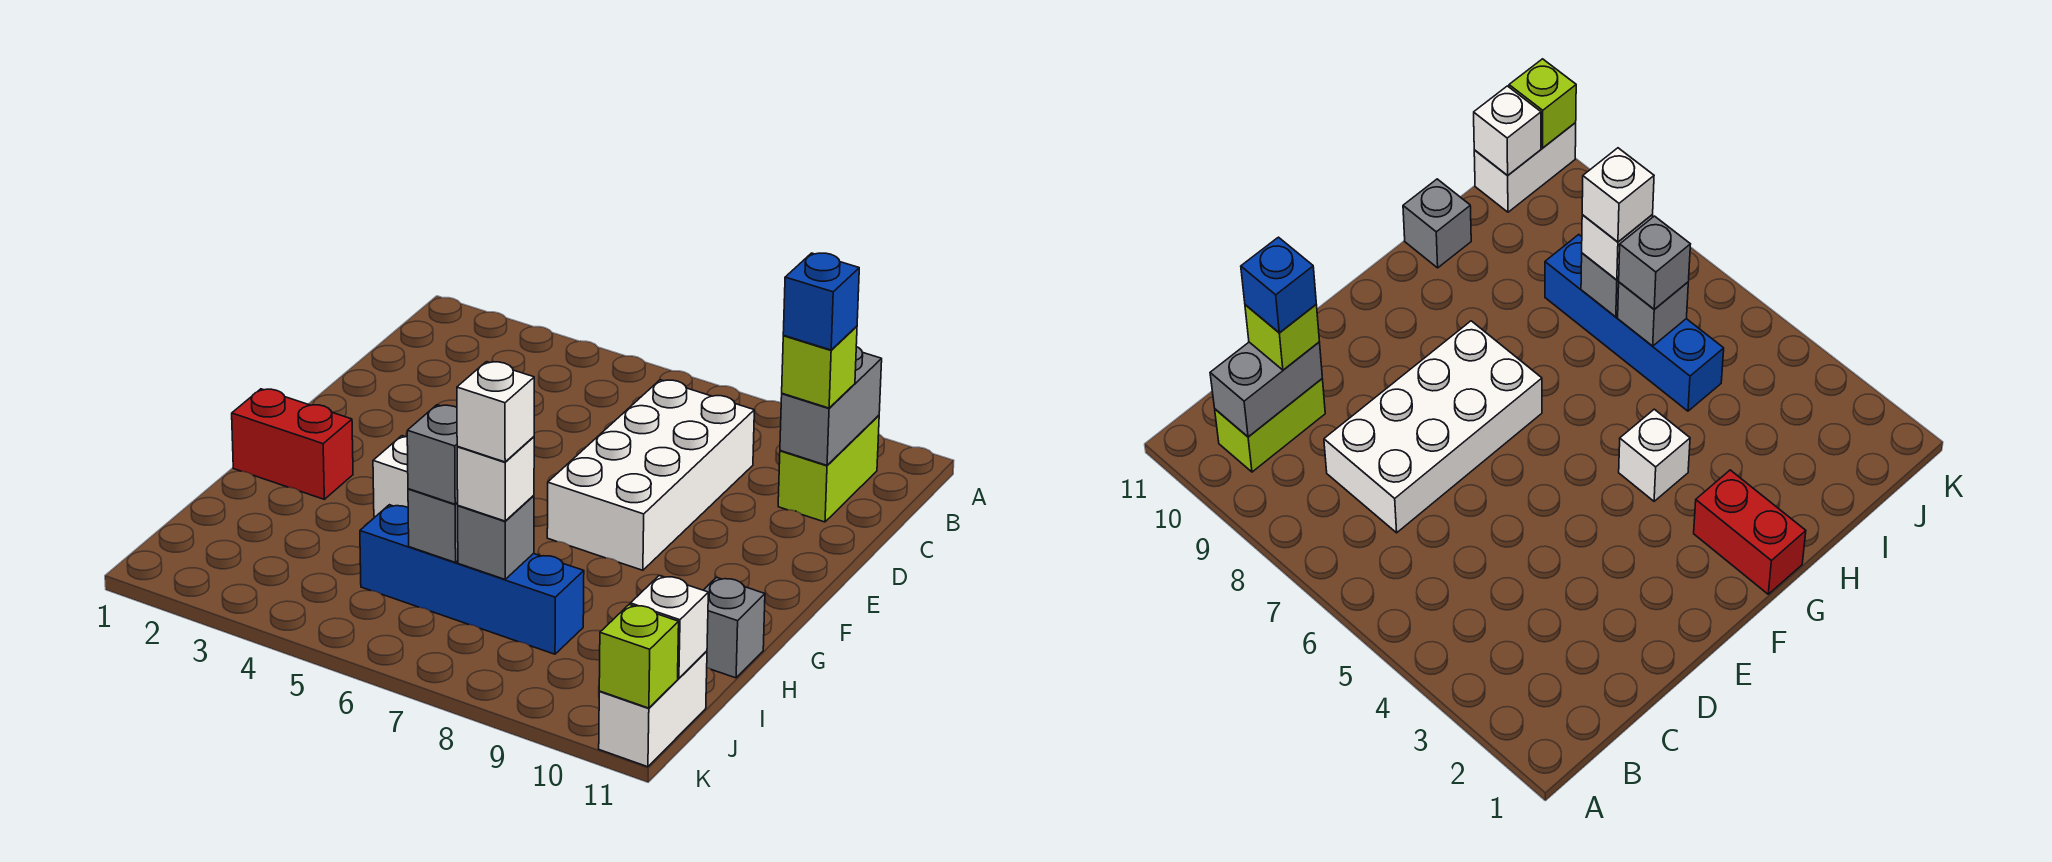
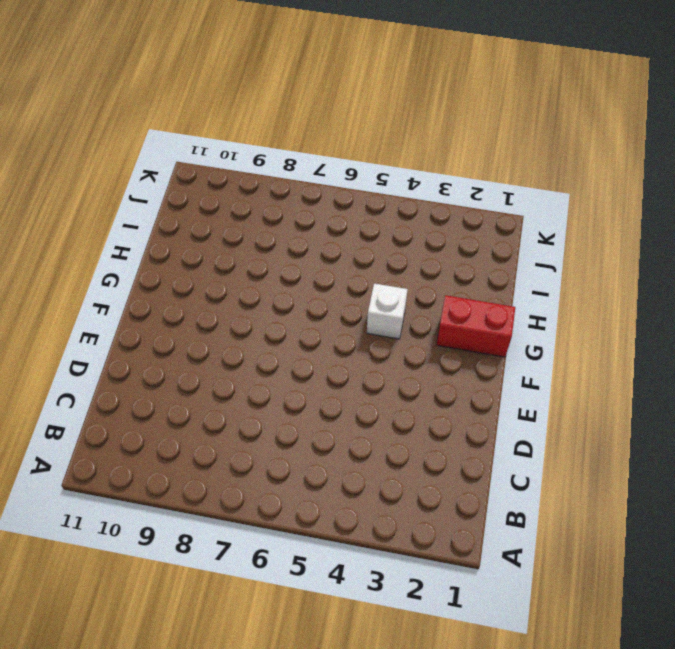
none -> lime brick B10:C10 level 1
none -> white brick C7:F8 level 1
none -> grey brick H11 level 1

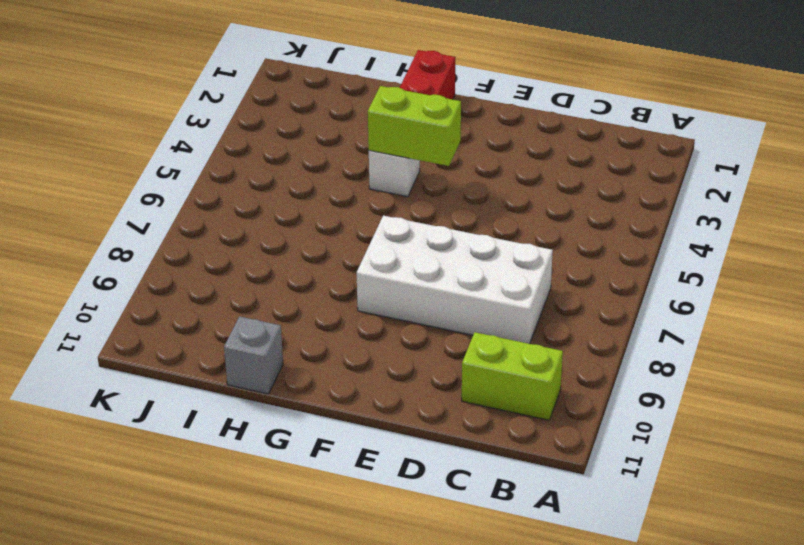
lime brick F4:G4 level 2 -> none
none -> blue brick I5:I8 level 1
none -> white brick J11:K11 level 1
none -> grey brick B10:C10 level 2

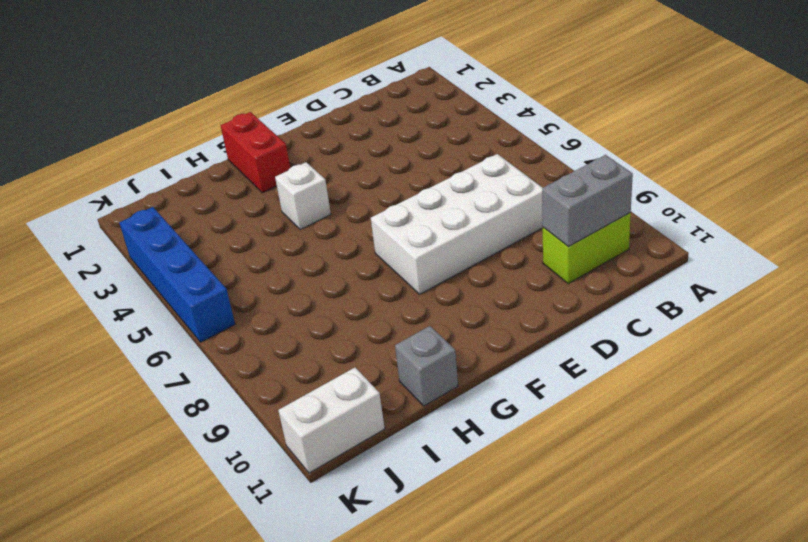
blue brick K3:K6 level 1 -> blue brick I5:I8 level 1
none -> grey brick I6 level 2
none -> grey brick I7 level 2
none -> white brick J11 level 2

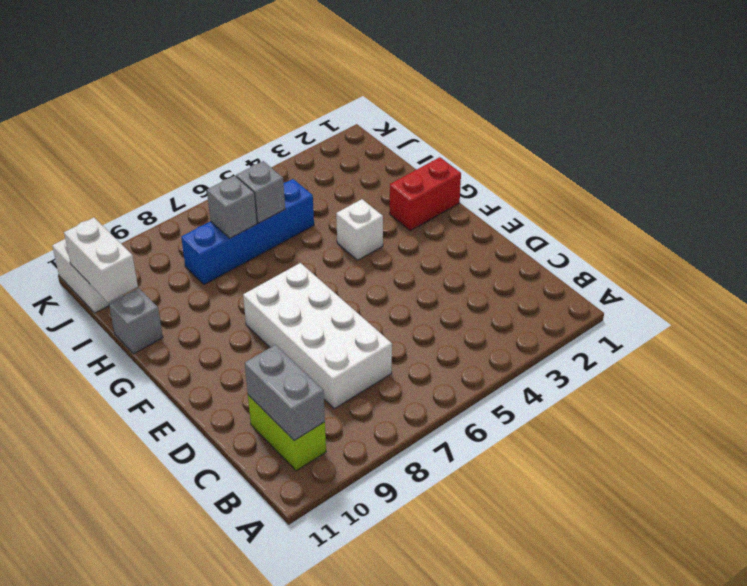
white brick I11:J11 level 2 -> white brick J11 level 2
none -> lime brick K11 level 2
none -> lime brick C10 level 3
none -> grey brick I6 level 3

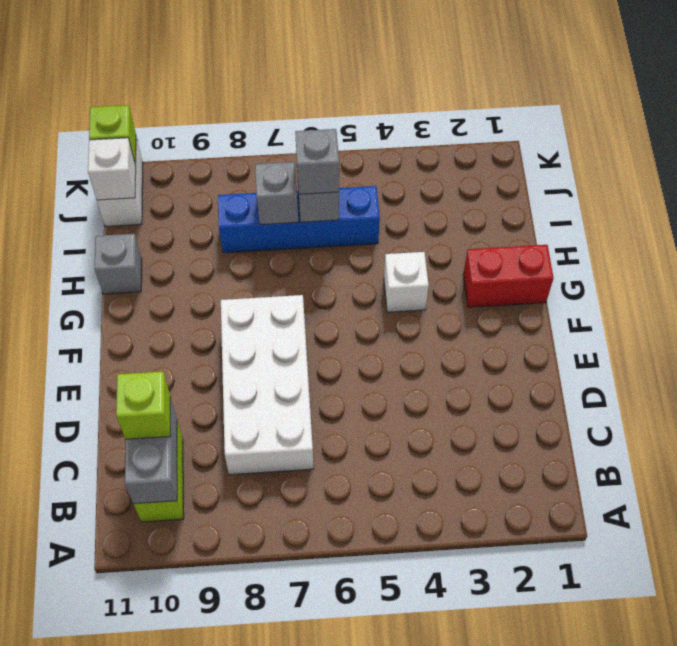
none -> white brick I7 level 3
none -> blue brick C10 level 4
none -> white brick I7 level 4

